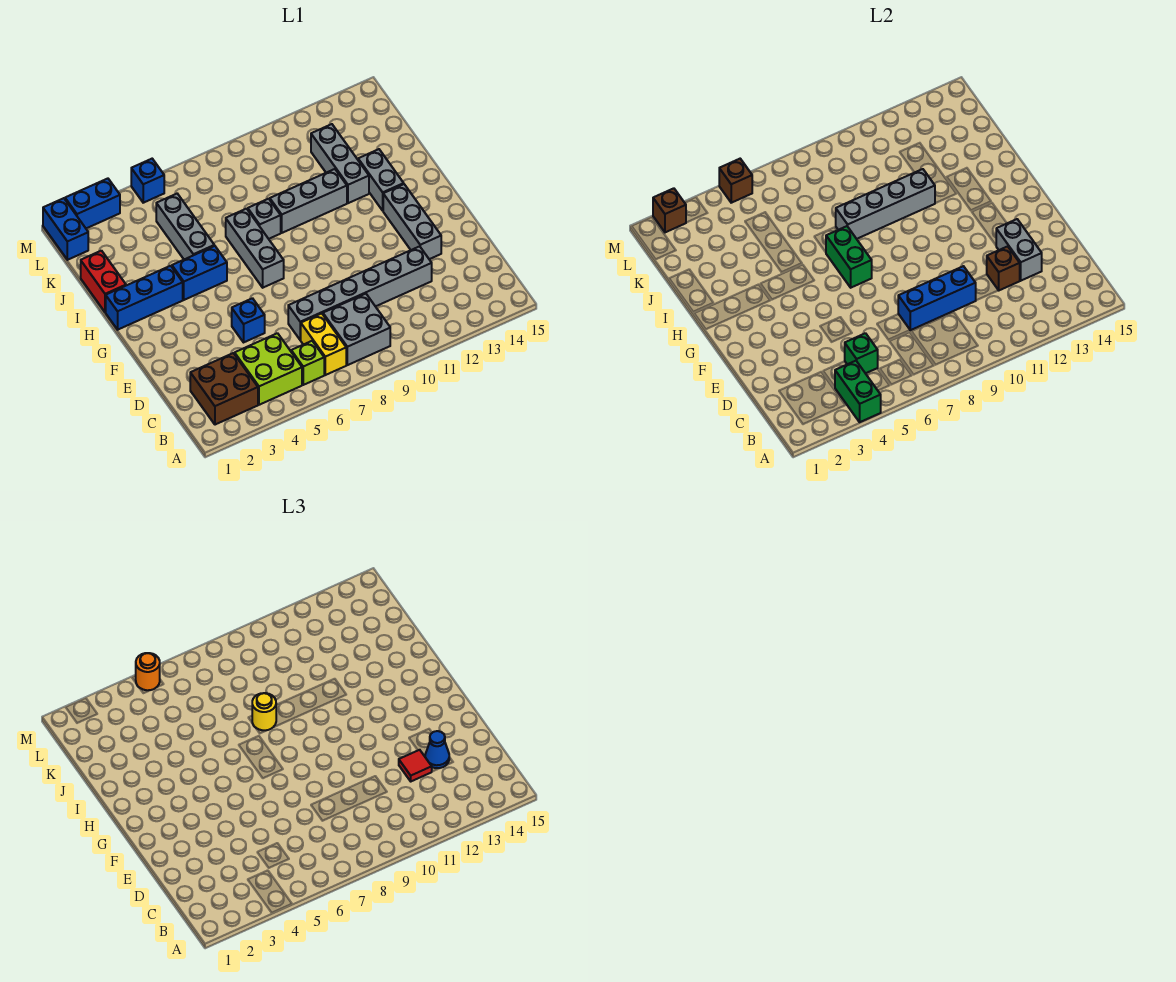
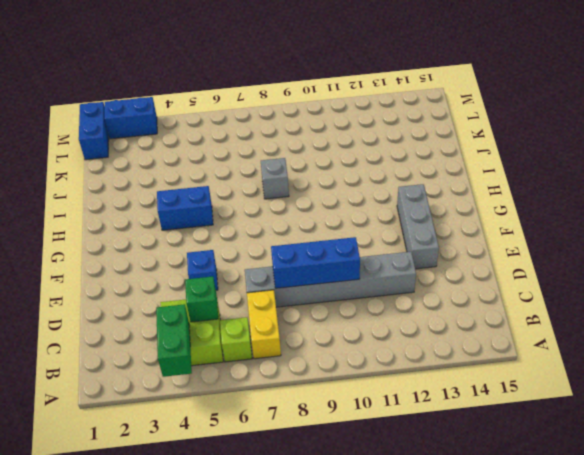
none -> brown brick B2:C3 level 1
none -> grey brick B8:C9 level 1
none -> grey brick G7:I7 level 1
none -> blue brick H1:H3 level 1

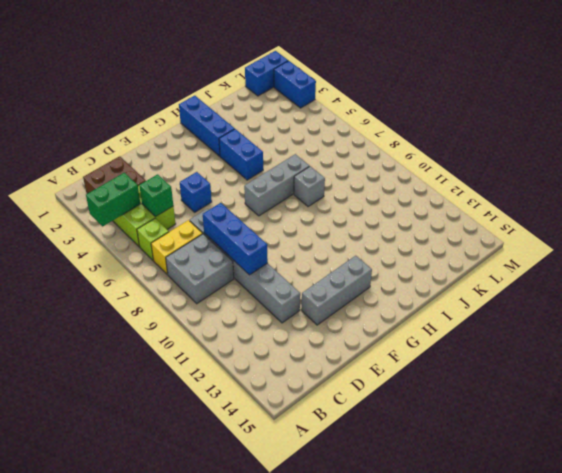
none -> grey brick H13:I13 level 1
none -> red brick I1:J1 level 1
none -> grey brick I5:K5 level 1
none -> grey brick I9:I11 level 1

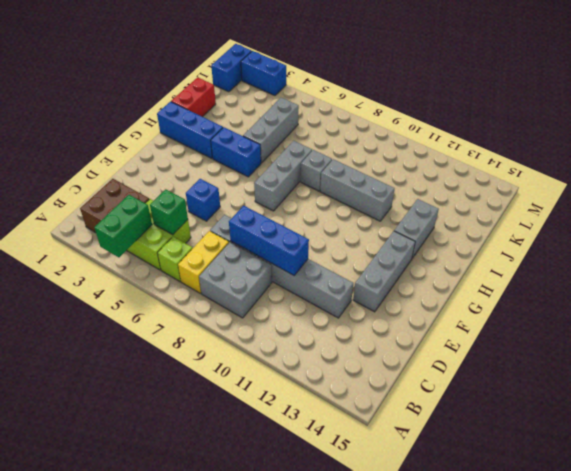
none -> grey brick I12:K12 level 1
none -> blue brick M5 level 1
none -> brown brick D12 level 2
none -> grey brick D13:E13 level 2

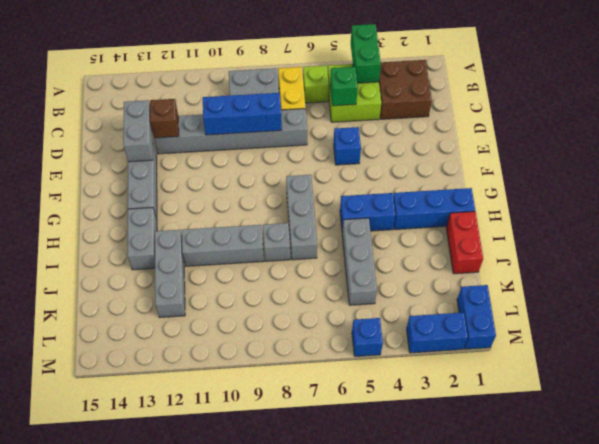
none -> green brick G7:H7 level 2
none -> grey brick I8:I11 level 2
none -> brown brick M2 level 2
none -> brown brick M5 level 2

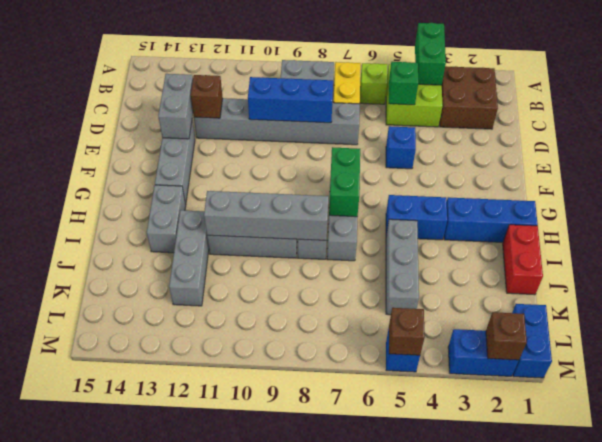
none -> red tile D12 level 3
none -> blue cone D13 level 3
none -> yellow round brick I8 level 3
none -> orange round brick M5 level 3

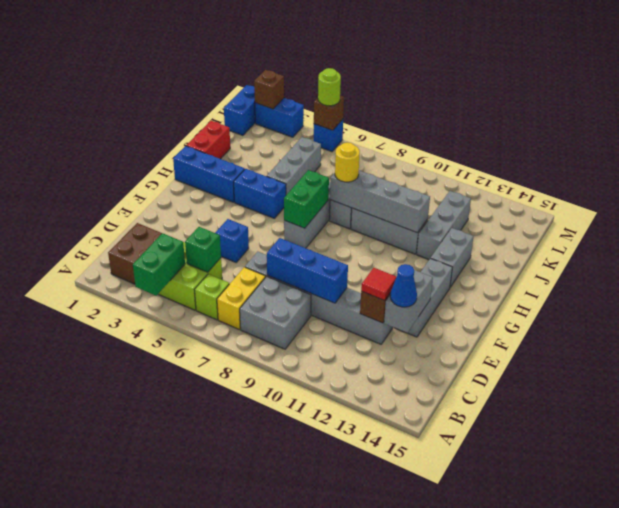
lime round brick M5 level 3 -> orange round brick M5 level 3

